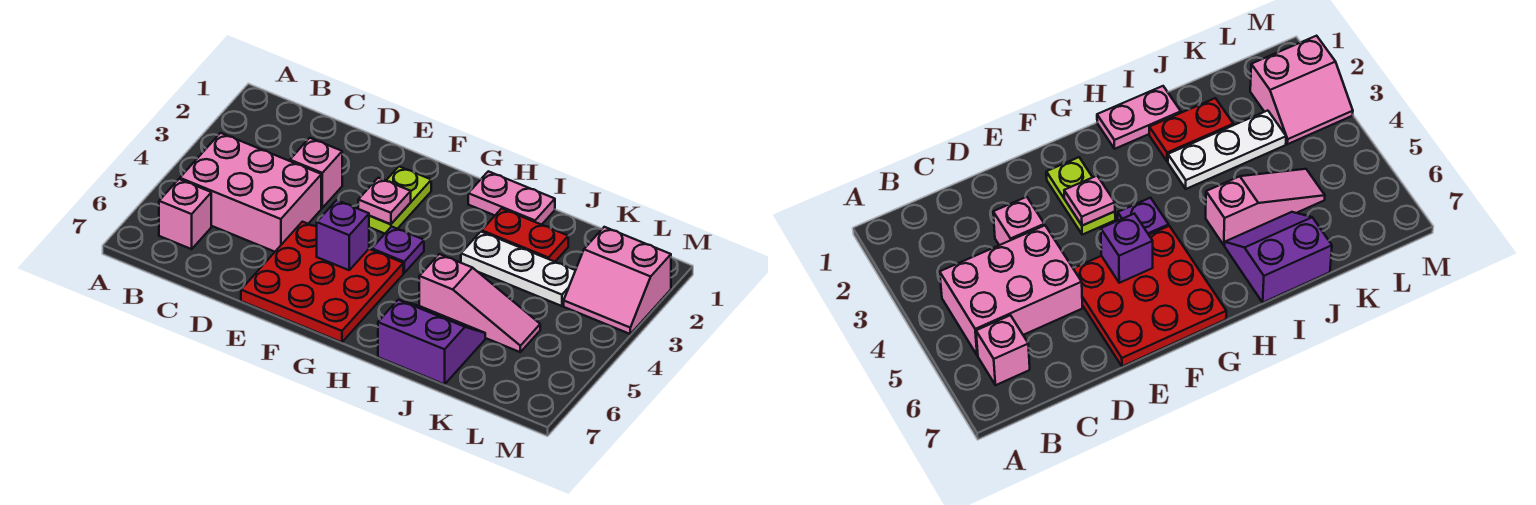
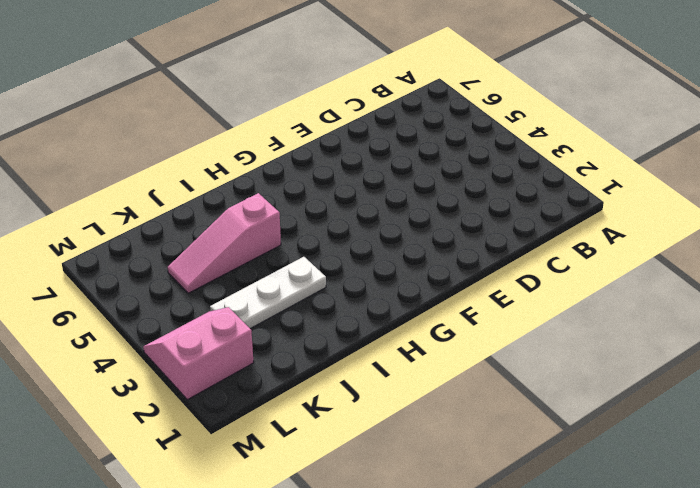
none -> pink brick B4:D5 level 1
none -> pink brick B6 level 1
none -> pink brick D3 level 1

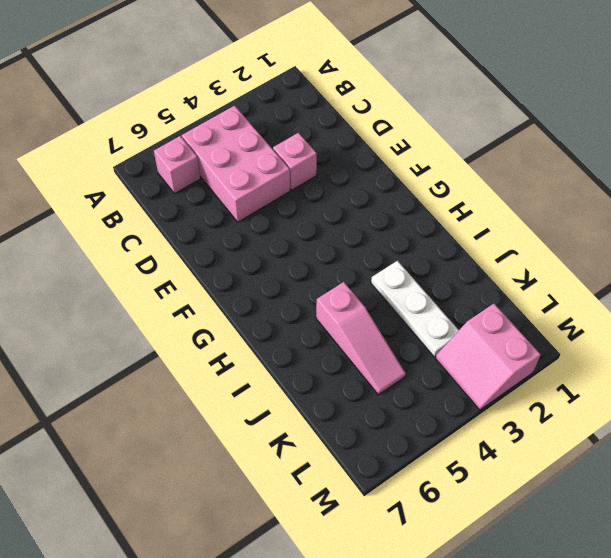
none -> red plate E5:G7 level 1
none -> lime plate F2:F3 level 1
none -> purple plate G4 level 1

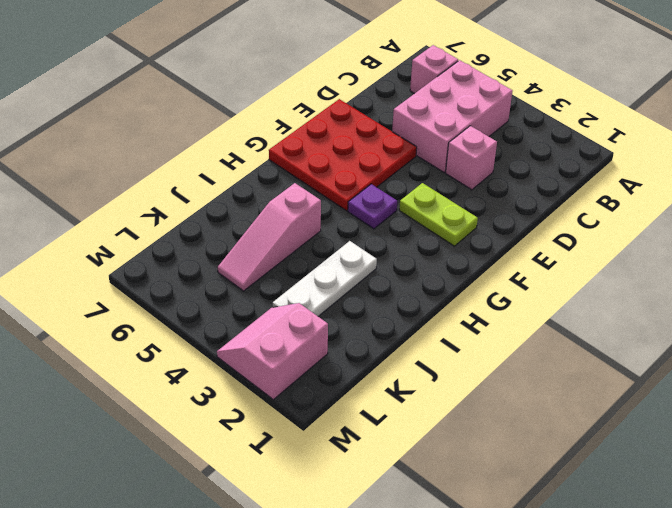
none -> pink plate H1:I1 level 1
none -> red plate I2:J2 level 1
none -> purple slope I6:J7 level 1 top 7

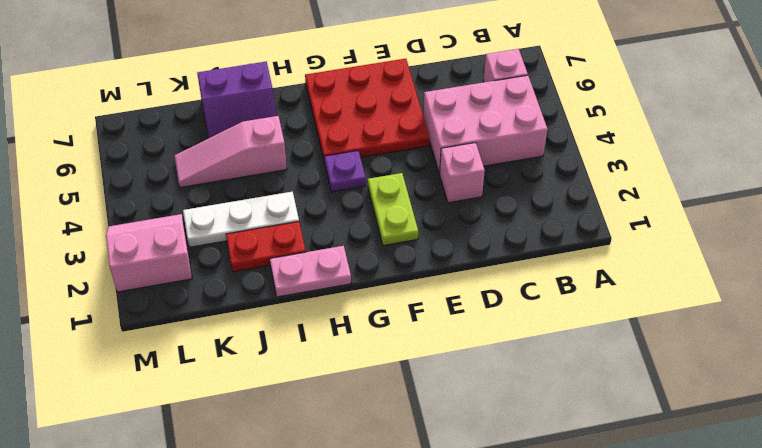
none -> pink plate F3 level 2
none -> purple brick F5 level 2

